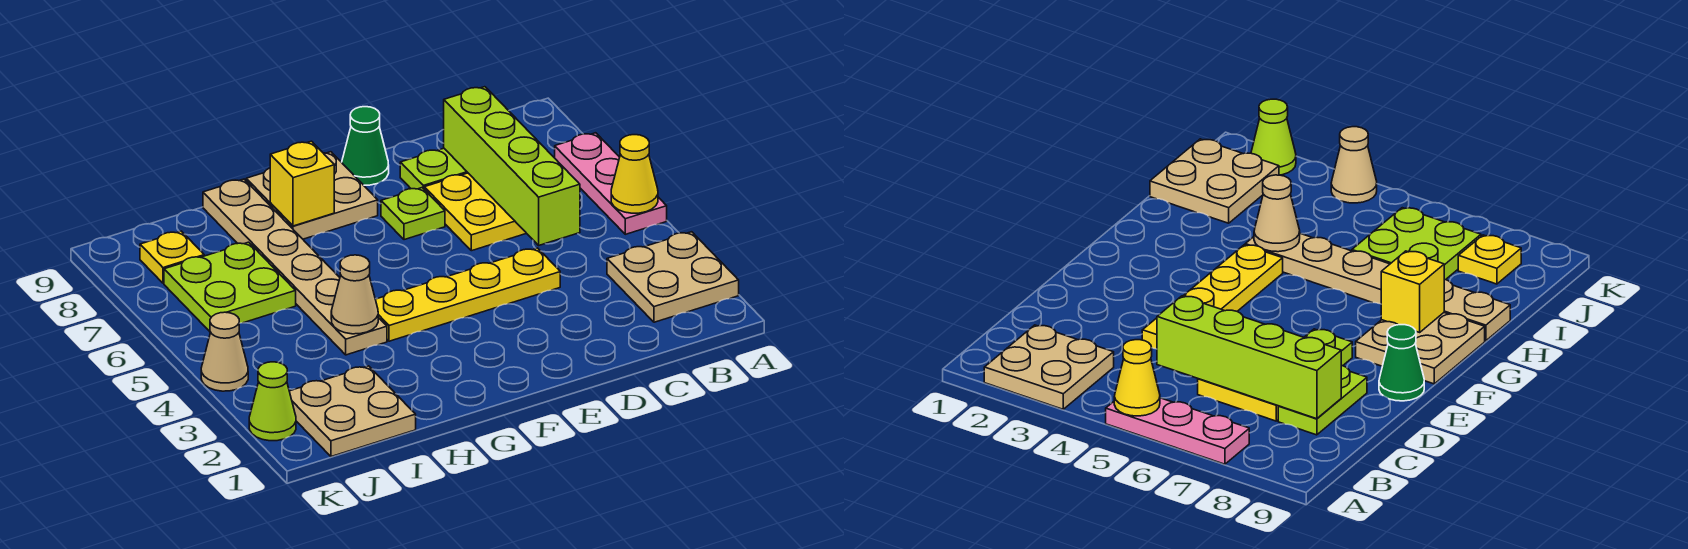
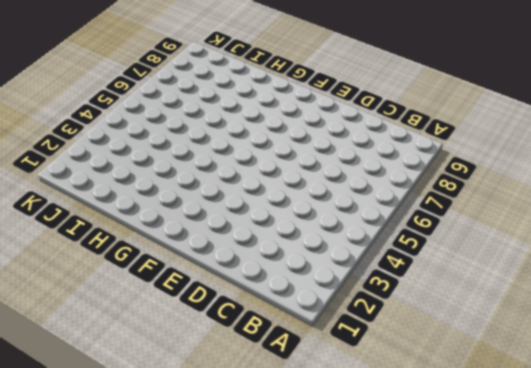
none -> tan plate A2:B3 level 1
none -> pink plate A5:A7 level 1
none -> yellow plate C6:D7 level 1

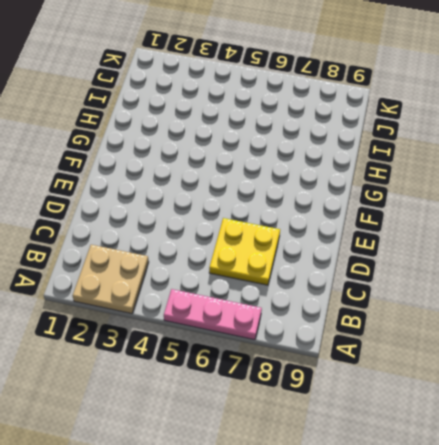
none -> lime plate C8:D8 level 1
none -> yellow plate D4:G4 level 1
none -> lime plate E7 level 1

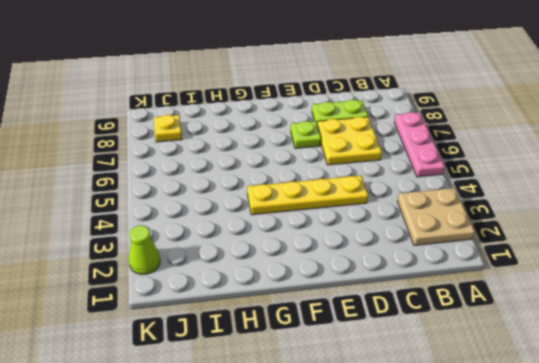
none -> green cone E9 level 1
none -> tan plate F8:G9 level 1
none -> tan plate H4:H9 level 1

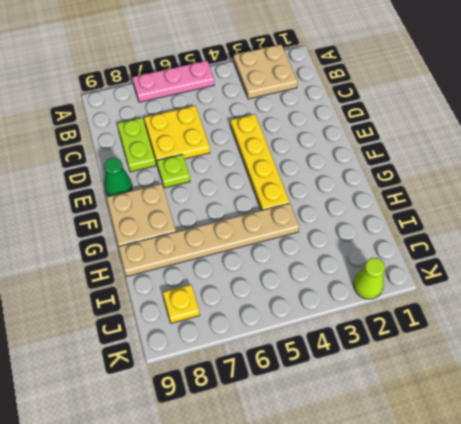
none -> tan plate I1:J2 level 1
none -> lime plate I6:J7 level 1
none -> tan cone K4 level 1

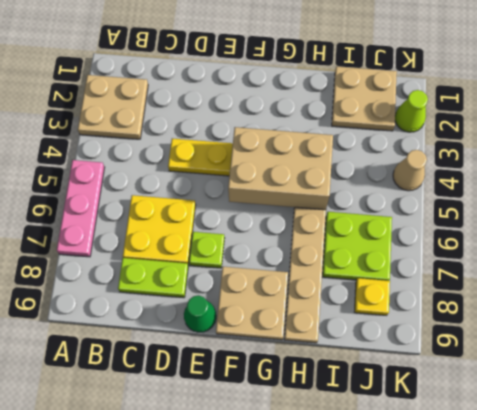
tan brick F4:H5 level 2 -> tan cone H4 level 2
none -> yellow cone A5 level 2
none -> lime brick C5:C8 level 2
none -> yellow brick G8 level 2

